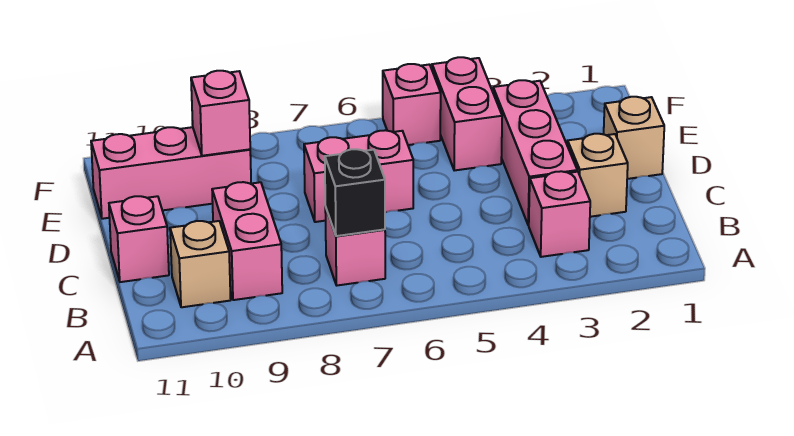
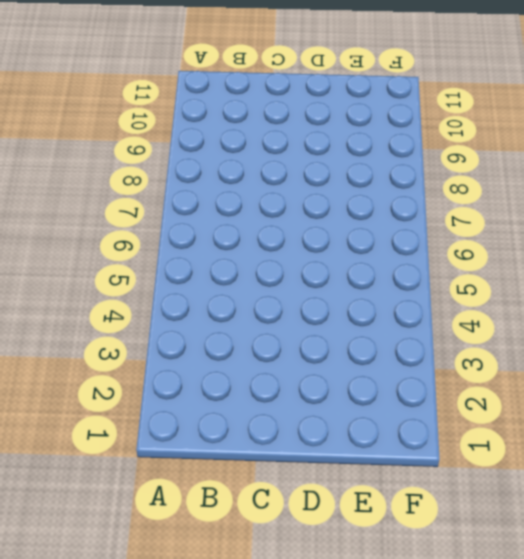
none -> pink brick B3 level 1
none -> pink brick B7 level 1
none -> pink brick B9:C9 level 1

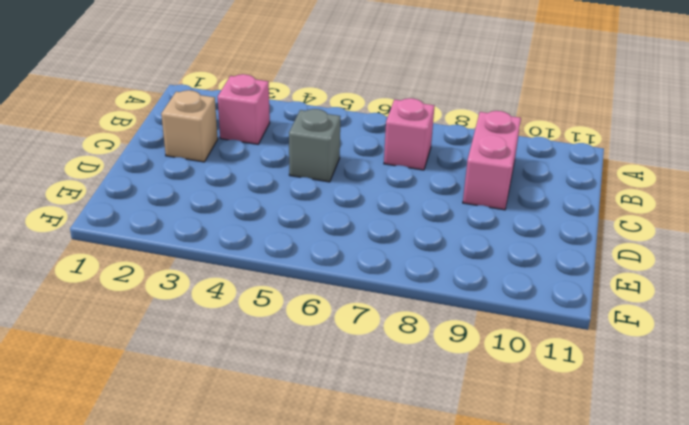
grey brick C5 level 1 -> none
none -> tan brick B10 level 1
none -> pink brick C3:E3 level 1
none -> pink brick C11 level 1

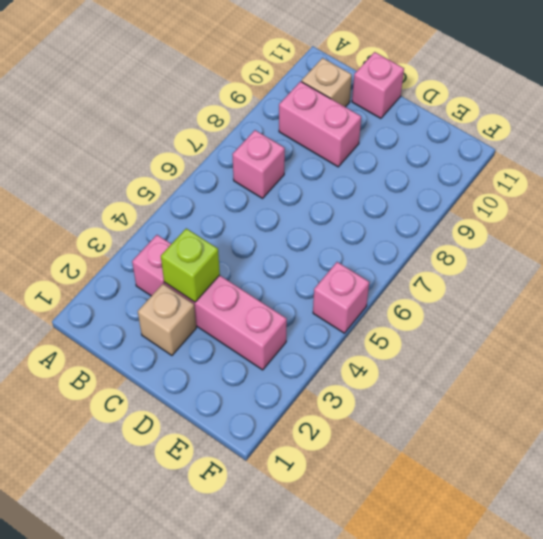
lime brick C3 level 2 -> none
none -> tan brick D1 level 1
none -> pink brick D6:D7 level 1
none -> pink brick E4:F4 level 1

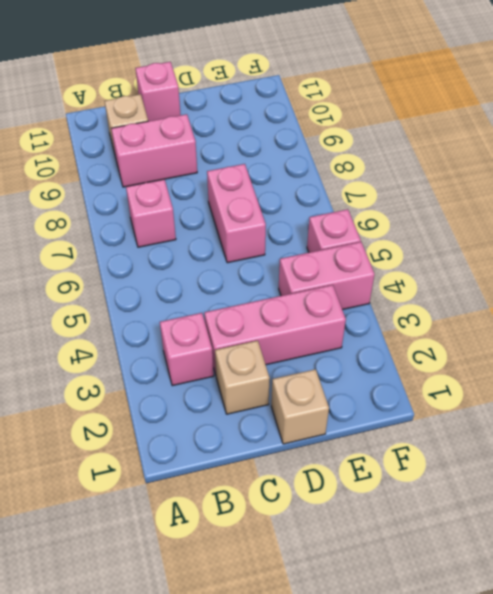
none -> pink brick E9:E11 level 1
none -> black brick B7 level 2
none -> pink brick E9 level 2

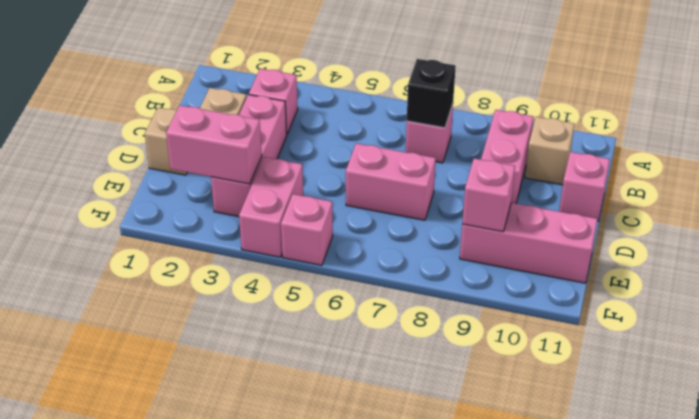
pink brick E2:E3 level 2 -> none

